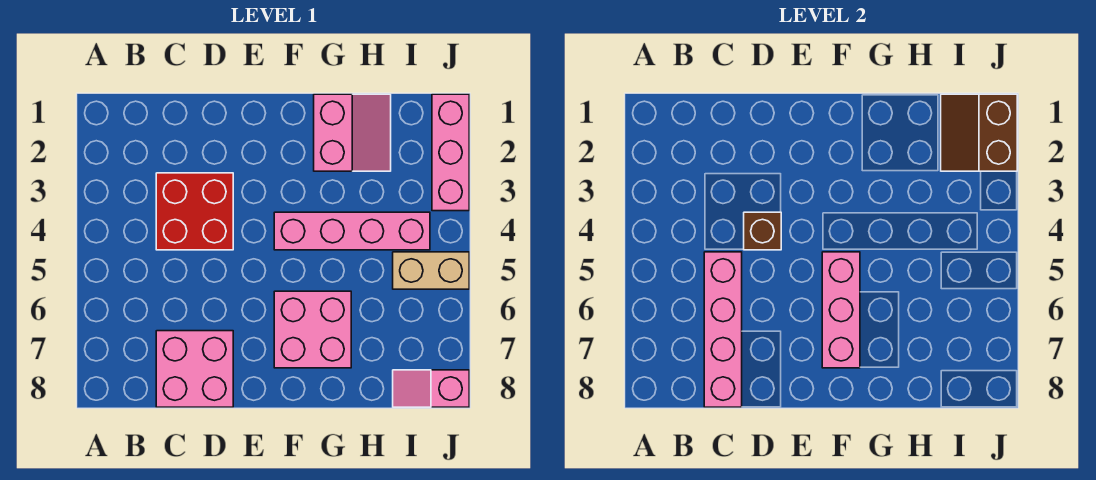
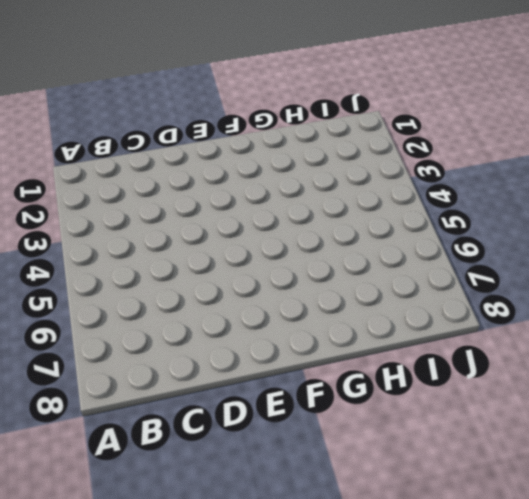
none -> red brick C3:D4 level 1
none -> pink brick C7:D8 level 1
none -> pink brick F4:I4 level 1

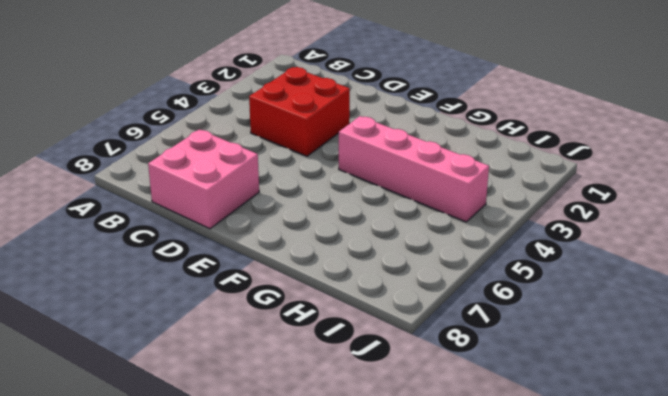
none -> pink brick F6:G7 level 1
none -> pink slope G1:H2 level 1 top G
none -> tan brick I5:J5 level 1

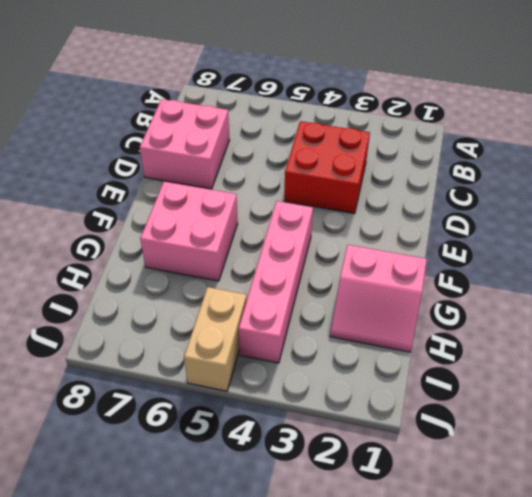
none -> pink slope I8:J8 level 1 top J
none -> pink brick J1:J3 level 1
none -> pink brick C5:C8 level 2

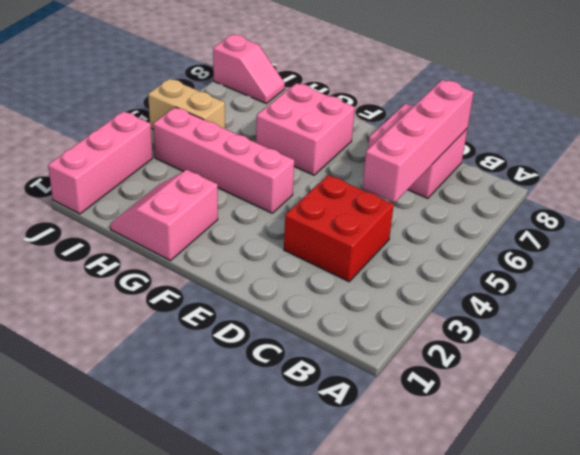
none -> brown brick D4 level 2
none -> pink brick F5:F7 level 2
none -> brown slope I1:J2 level 2 top J

